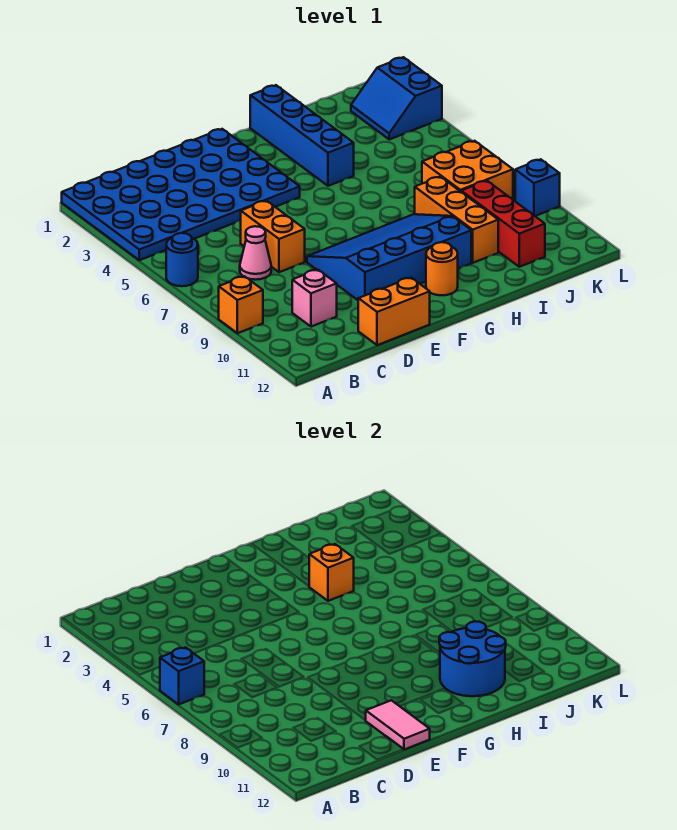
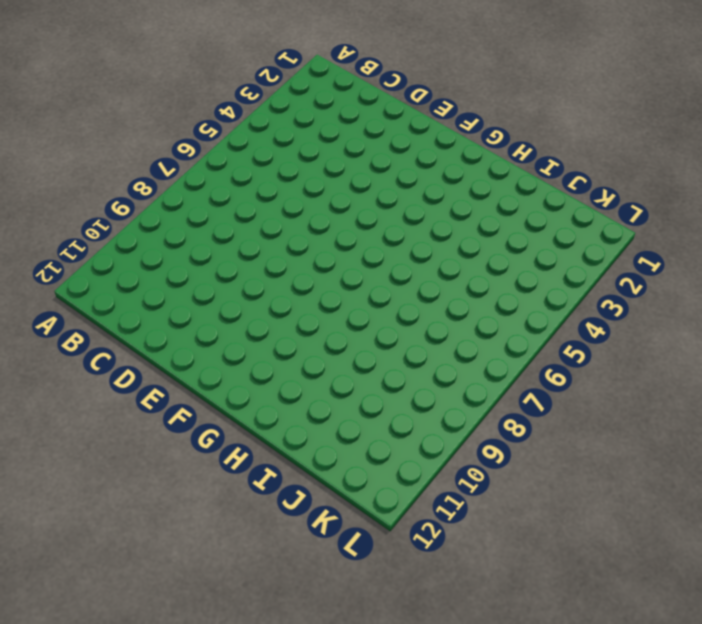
none -> blue plate A1:F4 level 1
none -> blue round brick A6 level 1
none -> orange brick A9 level 1

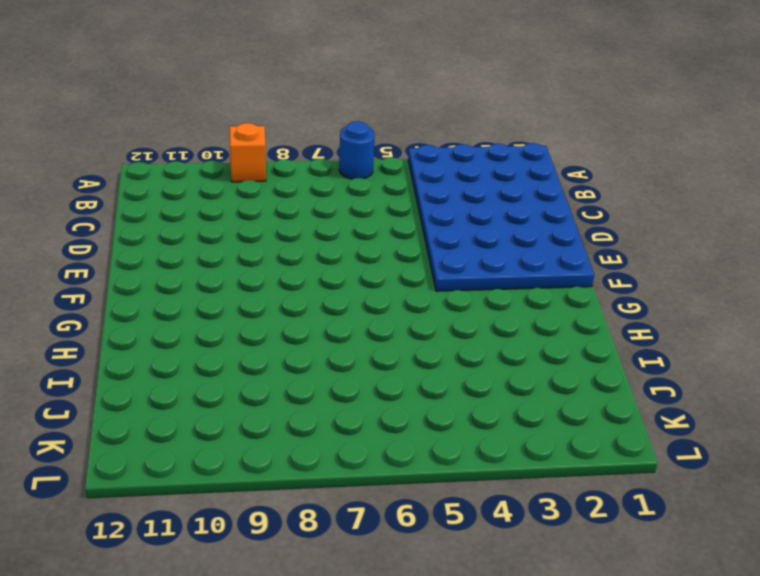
none -> pink cone C7 level 1
none -> pink brick C10 level 1
none -> orange brick D6:D7 level 1

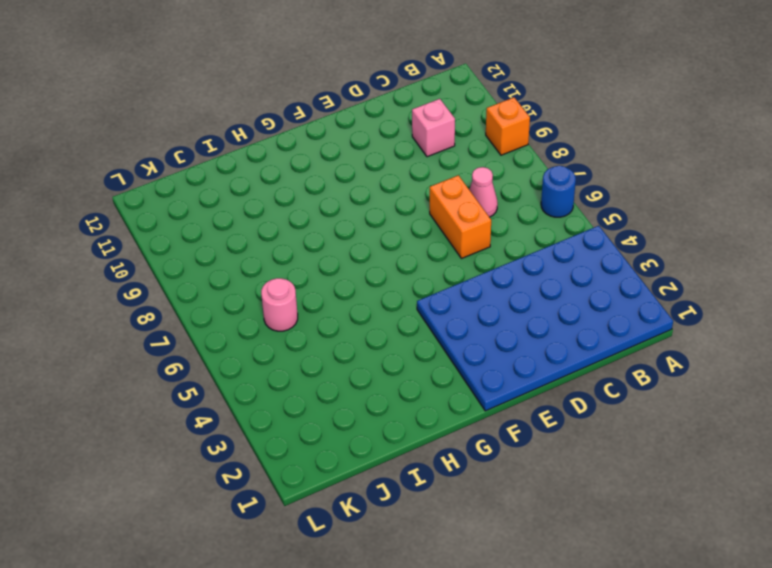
pink round brick J6 level 1 -> none
none -> orange brick D12:E12 level 1
none -> blue slope E8:H10 level 1 top 10
none -> orange round brick G11 level 1

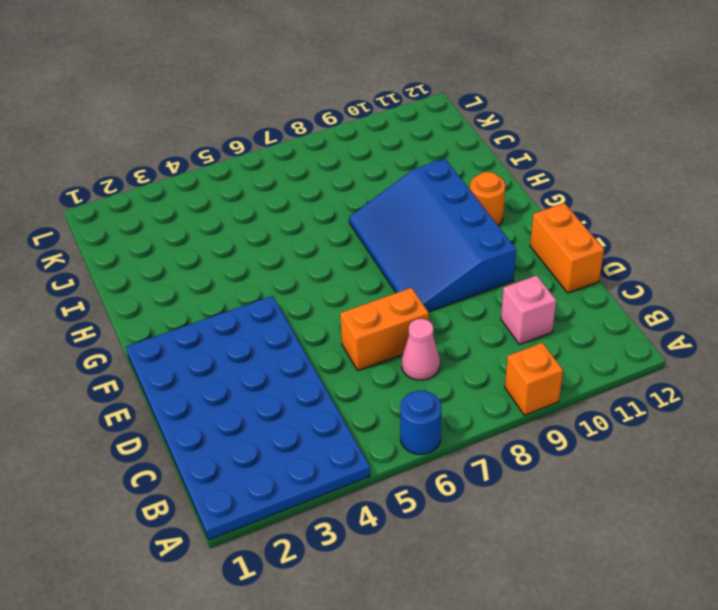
none -> blue brick H1:H4 level 1
none -> orange brick I8:I10 level 1
none -> orange brick J7:K8 level 1

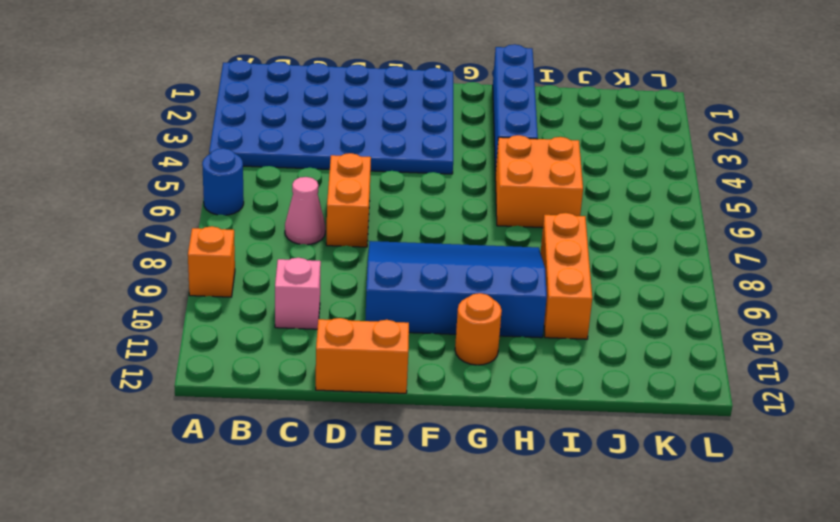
orange brick H5:I6 level 1 -> orange brick J7:K8 level 1
none -> red brick J9:J11 level 1
none -> blue slope K2:L3 level 1 top L
none -> blue brick L9 level 1

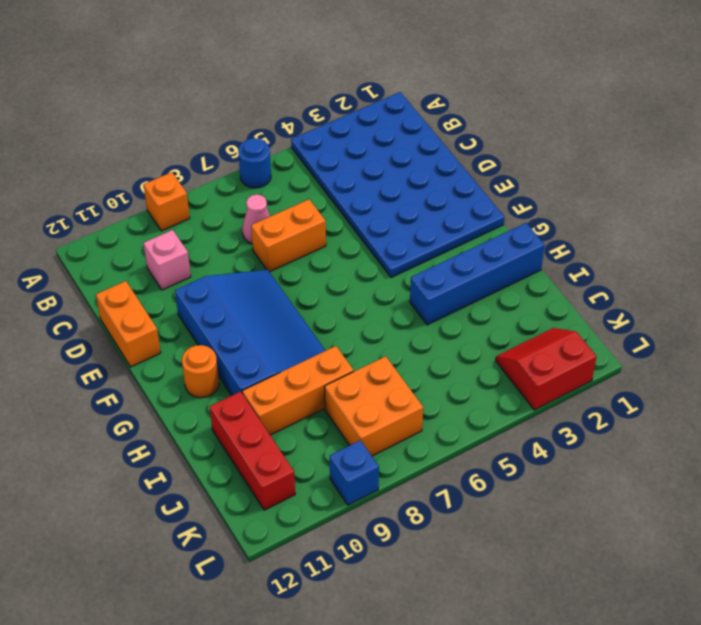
red brick I11:K11 level 1 -> red brick J9:J11 level 1
red slope K2:L3 level 1 top L -> blue slope K2:L3 level 1 top L
none -> blue brick A6 level 2
none -> pink tile E11:E12 level 2
none -> orange brick H4 level 2

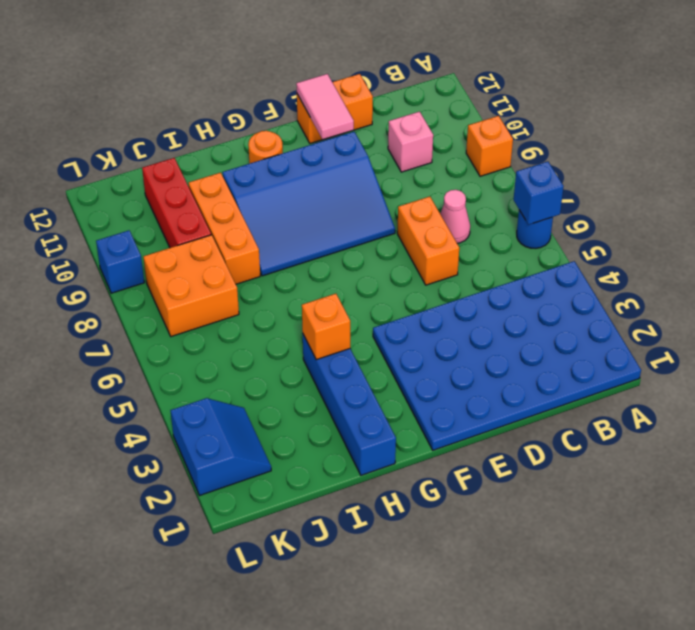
none -> blue round brick H10:I11 level 2

